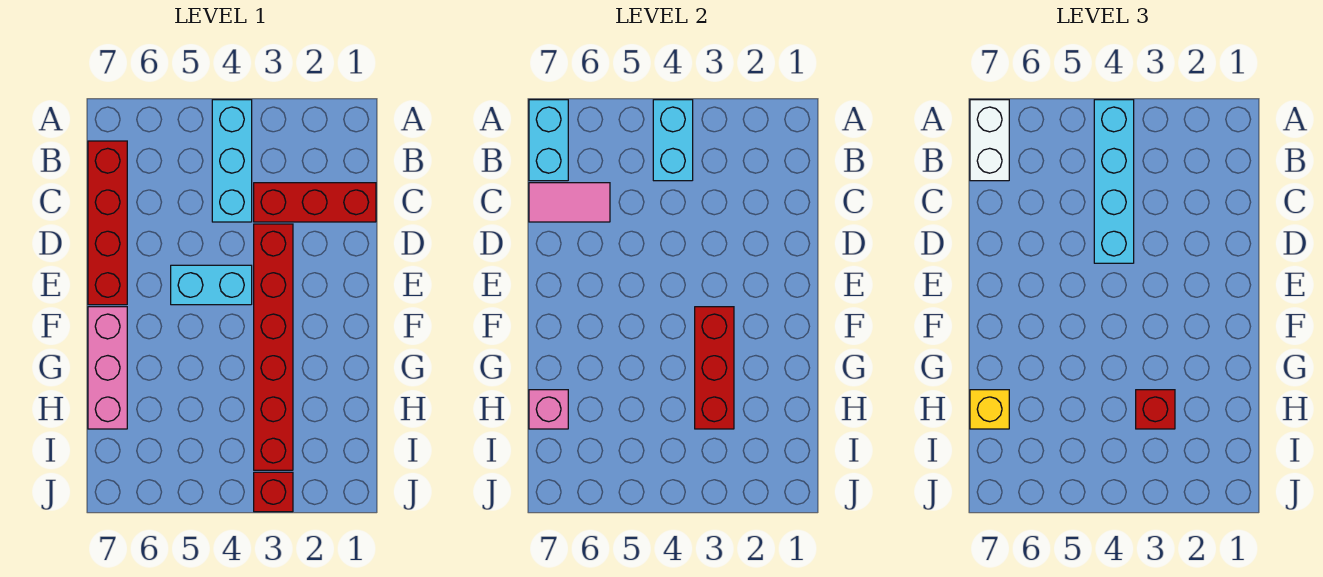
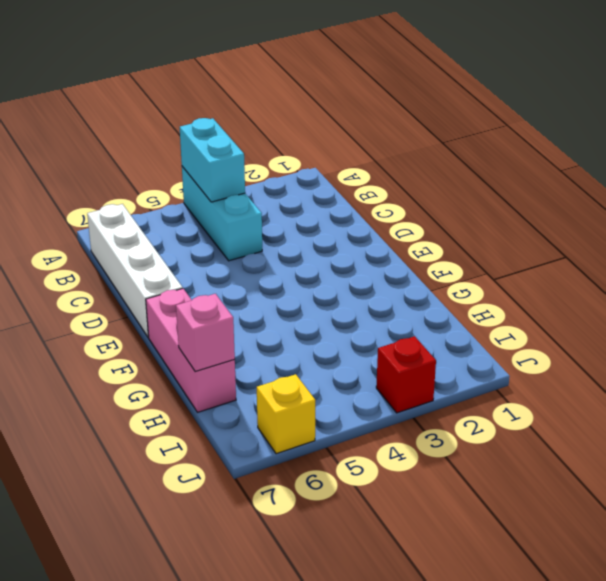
white brick B7:E7 level 1 -> red brick B7:E7 level 1
yellow brick J6 level 1 -> yellow brick H7 level 3
none -> red brick C1:C3 level 1
none -> red brick D3:I3 level 1
none -> cyan brick E4:E5 level 1

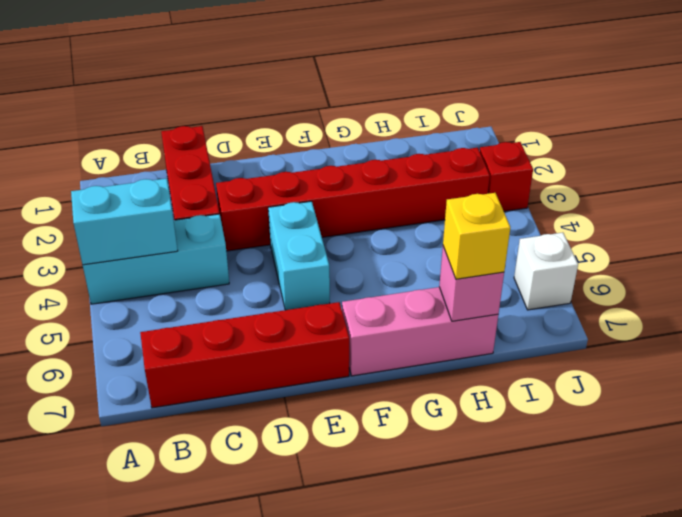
white brick J6 level 1 -> none
none -> cyan brick A7:B7 level 2
none -> pink tile C6:C7 level 2
none -> red brick F3:H3 level 2

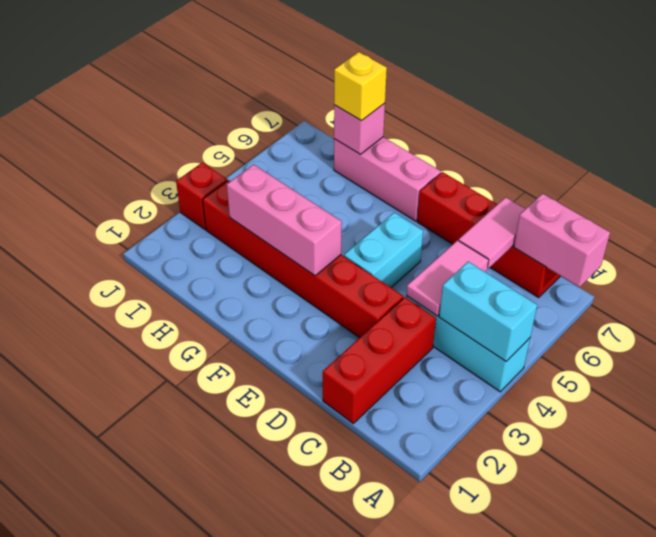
pink brick A7:B7 level 2 -> cyan brick A7:B7 level 2
pink tile C4:C5 level 2 -> none
pink brick F3:H3 level 2 -> red brick F3:H3 level 2
none -> cyan brick A4:D4 level 3
none -> white brick A7:B7 level 3
none -> red brick H3 level 3

